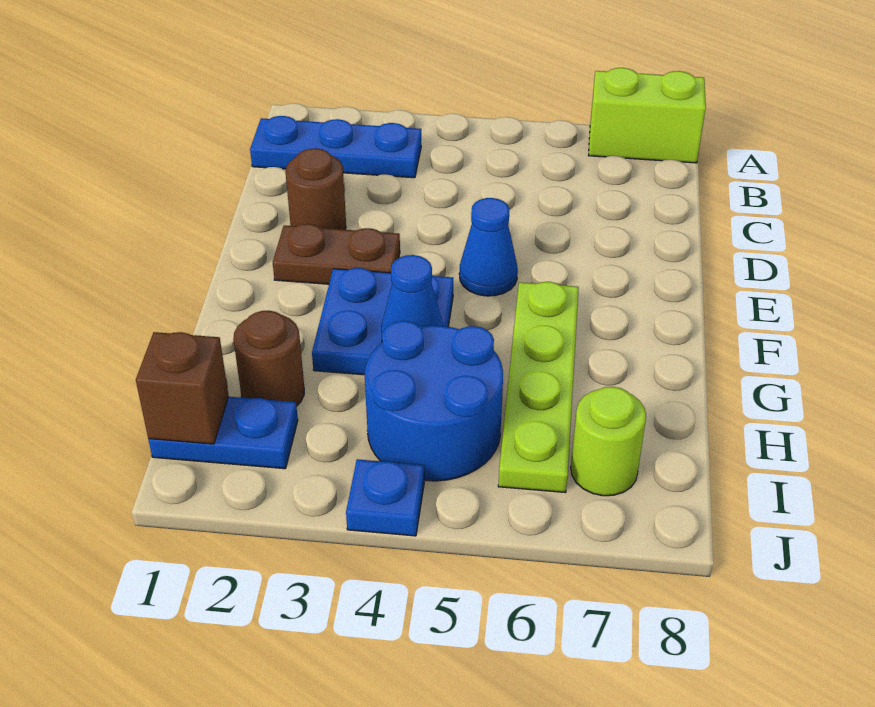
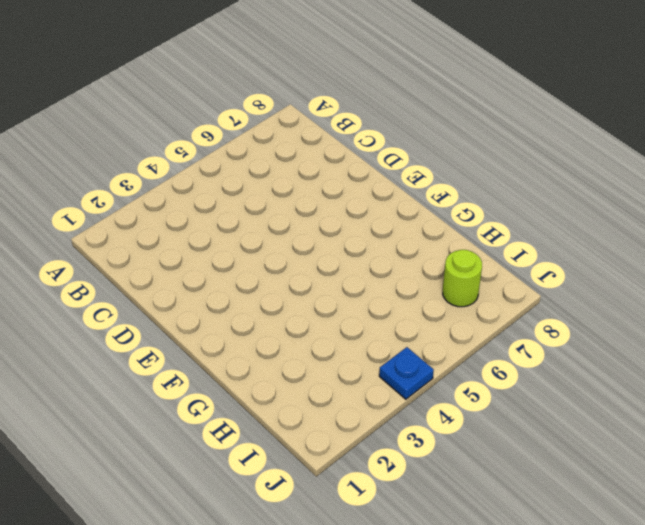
none -> lime brick A7:A8 level 1
none -> blue plate B1:B3 level 1
none -> brown round brick D2 level 1

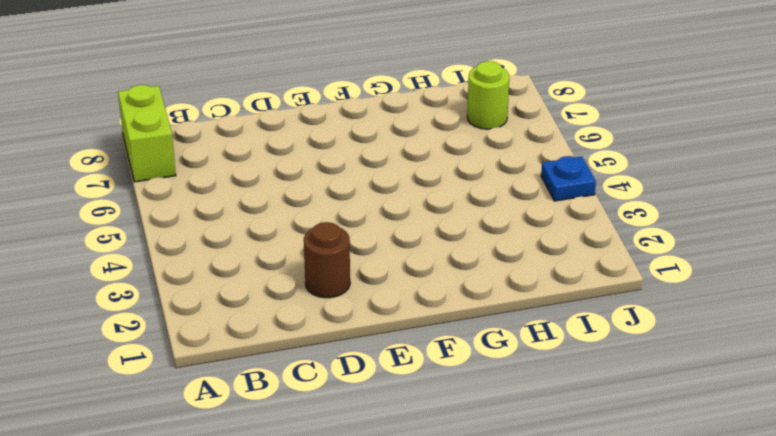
none -> blue plate B1:B3 level 1
none -> brown plate E2:E3 level 1
none -> blue cone E5 level 1

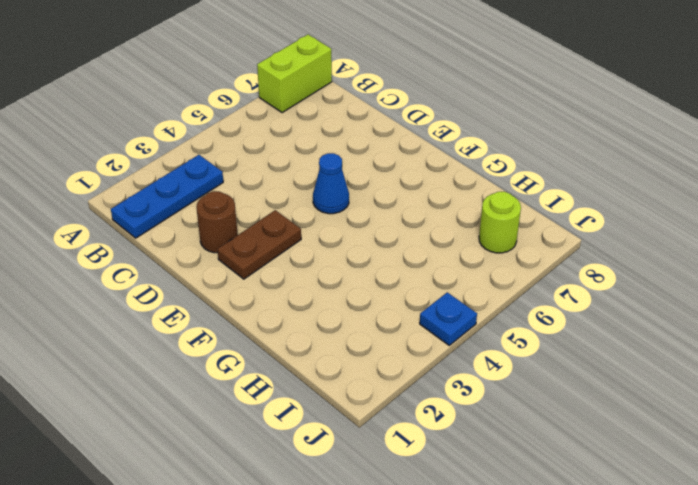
none -> blue plate F3:G4 level 1
none -> lime plate F6:I6 level 1
none -> brown round brick H2 level 1

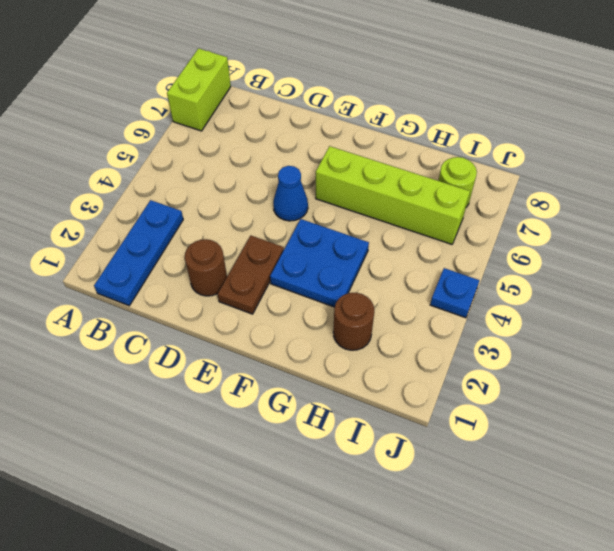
lime brick F6:I6 level 1 -> lime plate F6:I6 level 1
none -> blue round brick H4:I5 level 1
none -> blue plate I1:I2 level 1
none -> blue cone G4 level 2

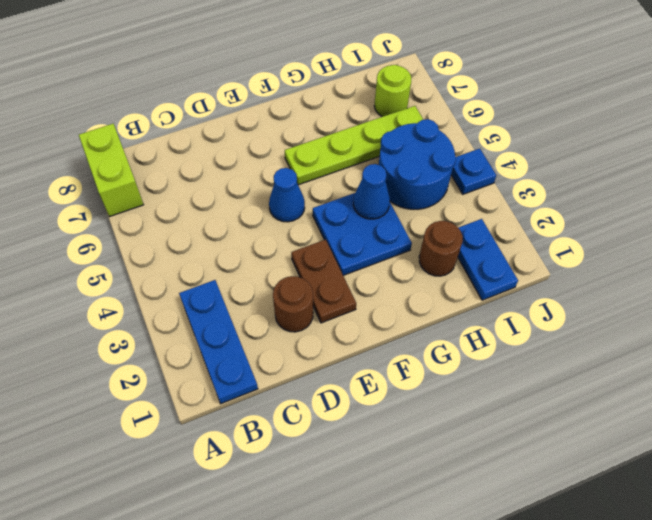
none -> brown brick I1 level 2

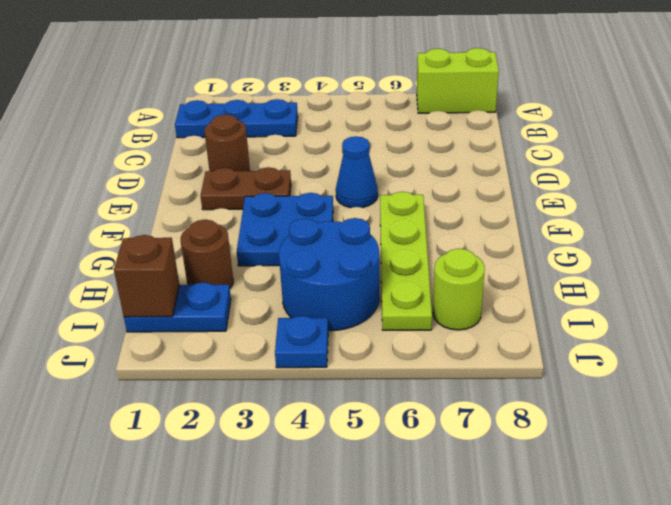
none -> blue cone G4 level 2

